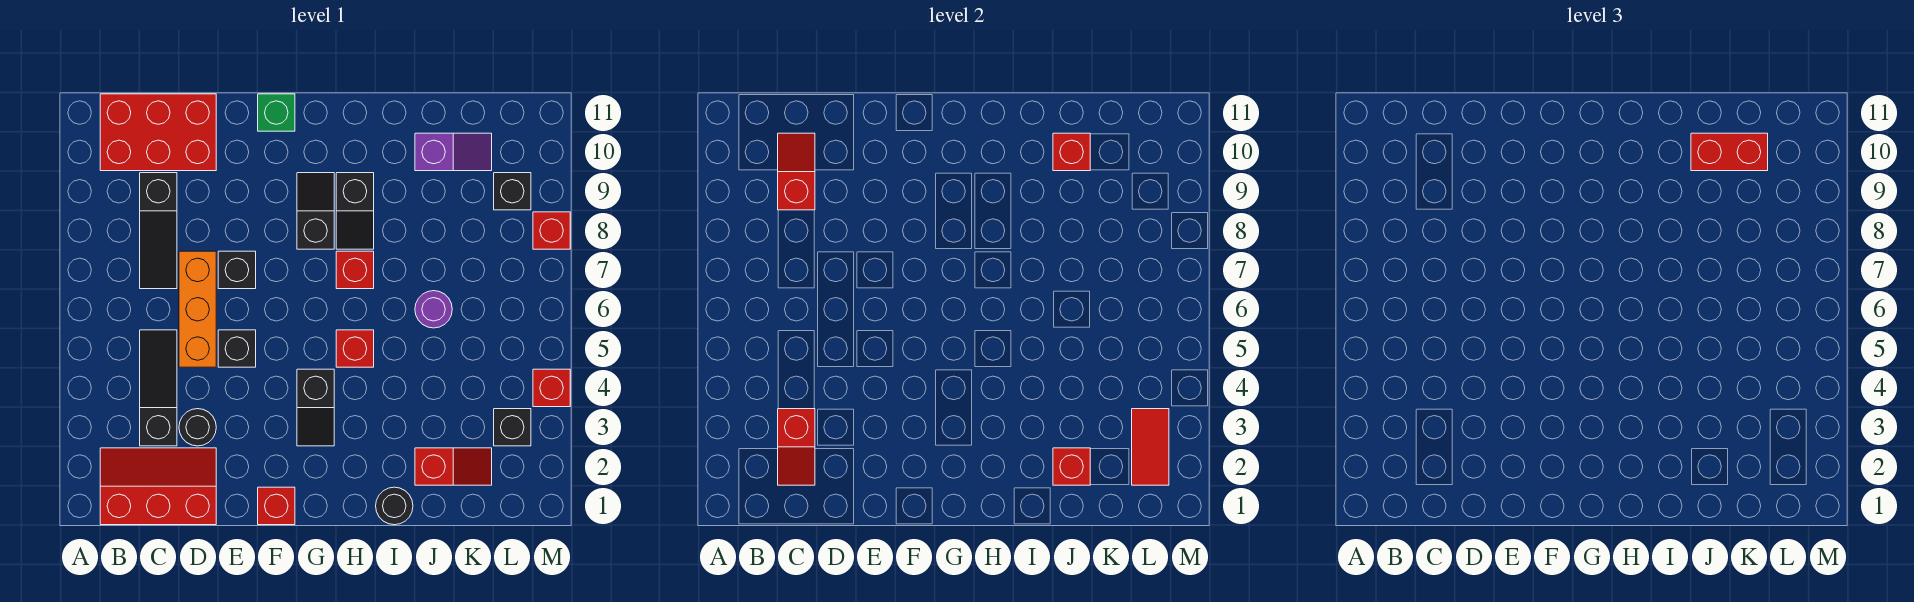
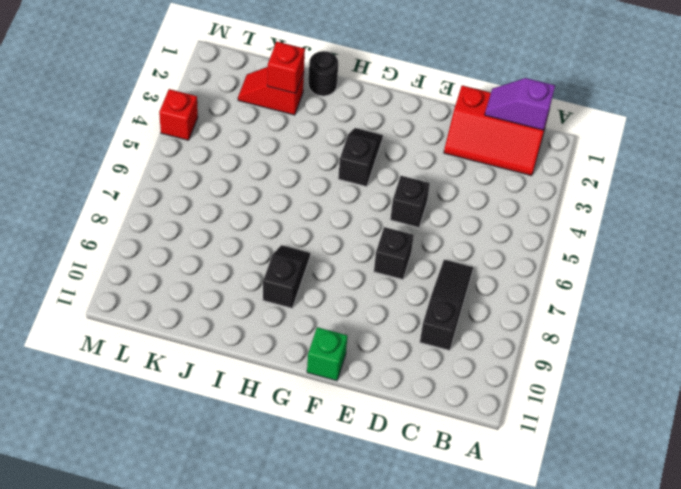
purple slope B1:C1 level 2 top B -> purple slope J10:K10 level 1 top J
none -> red brick B10:D11 level 1
none -> black slope C3:C5 level 1 top 3
none -> black round brick D3 level 1

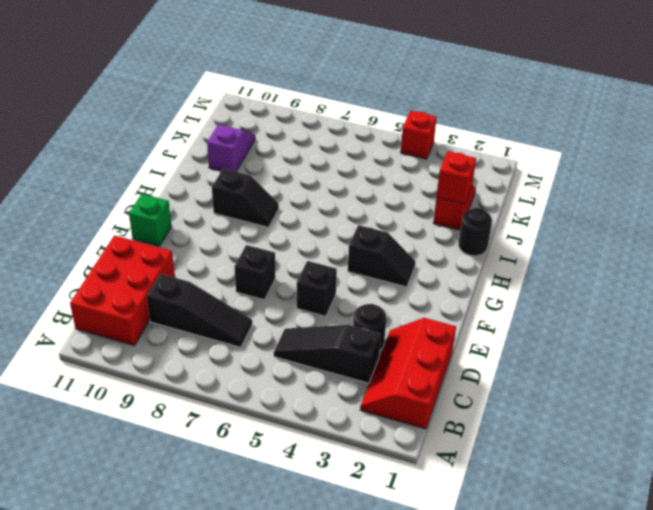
none -> orange brick D5:D7 level 1
none -> red brick F1 level 1
none -> black slope G8:G9 level 1 top 8

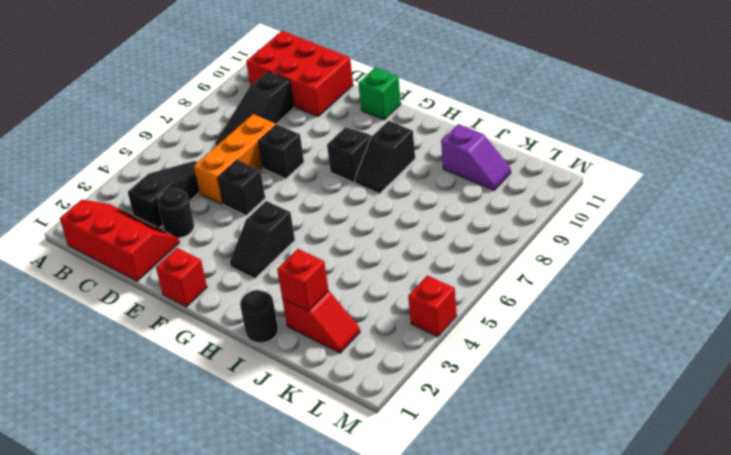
none -> red brick H5 level 1
none -> red brick H7 level 1
none -> purple round brick J6 level 1

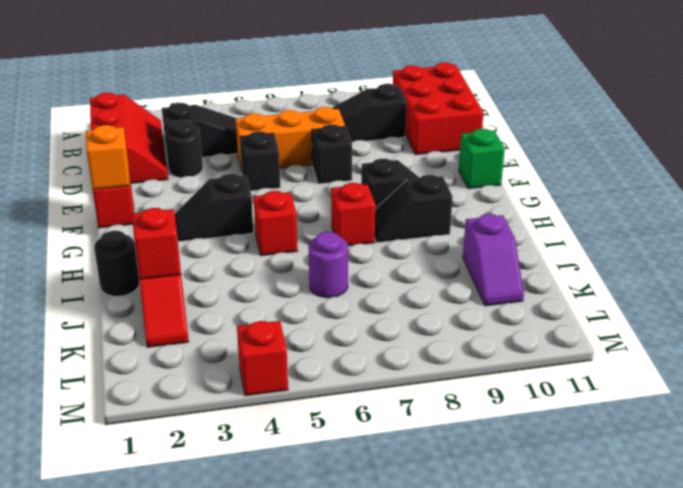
orange brick F1 level 2 -> none
none -> black brick L3 level 1
none -> black brick L9 level 1
none -> red brick M8 level 1

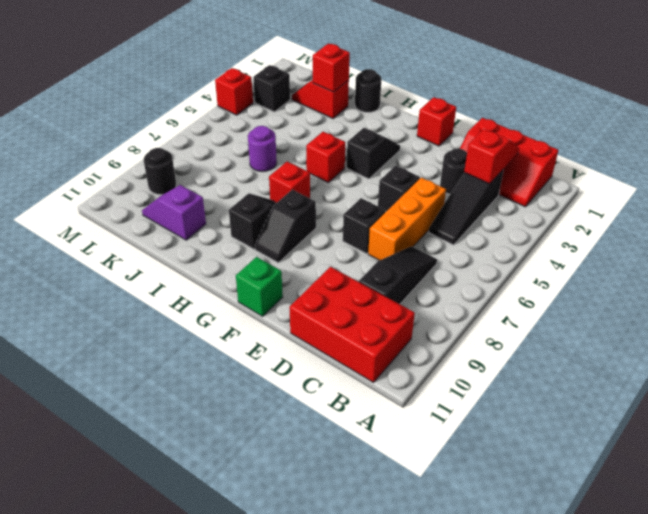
black round brick L9 level 1 -> black brick L9 level 1
none -> red brick M8 level 1
none -> red slope C9:C10 level 2 top 9
none -> red brick J10 level 2

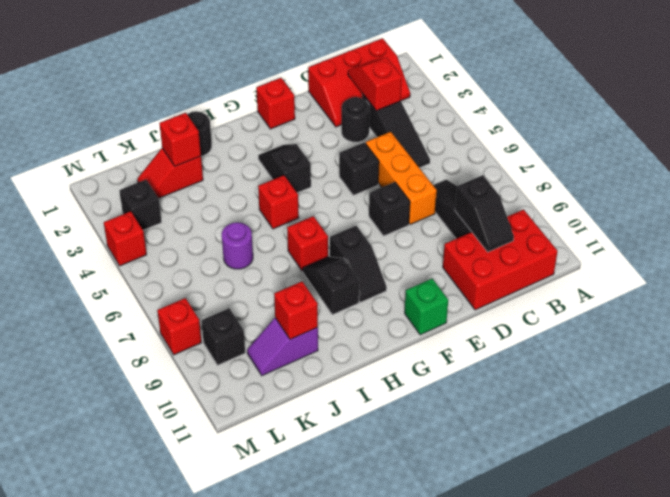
black slope C9:C10 level 2 top 9 -> red slope C9:C10 level 2 top 9
none -> red tile L2:L3 level 2
none -> red brick J10:K10 level 3

